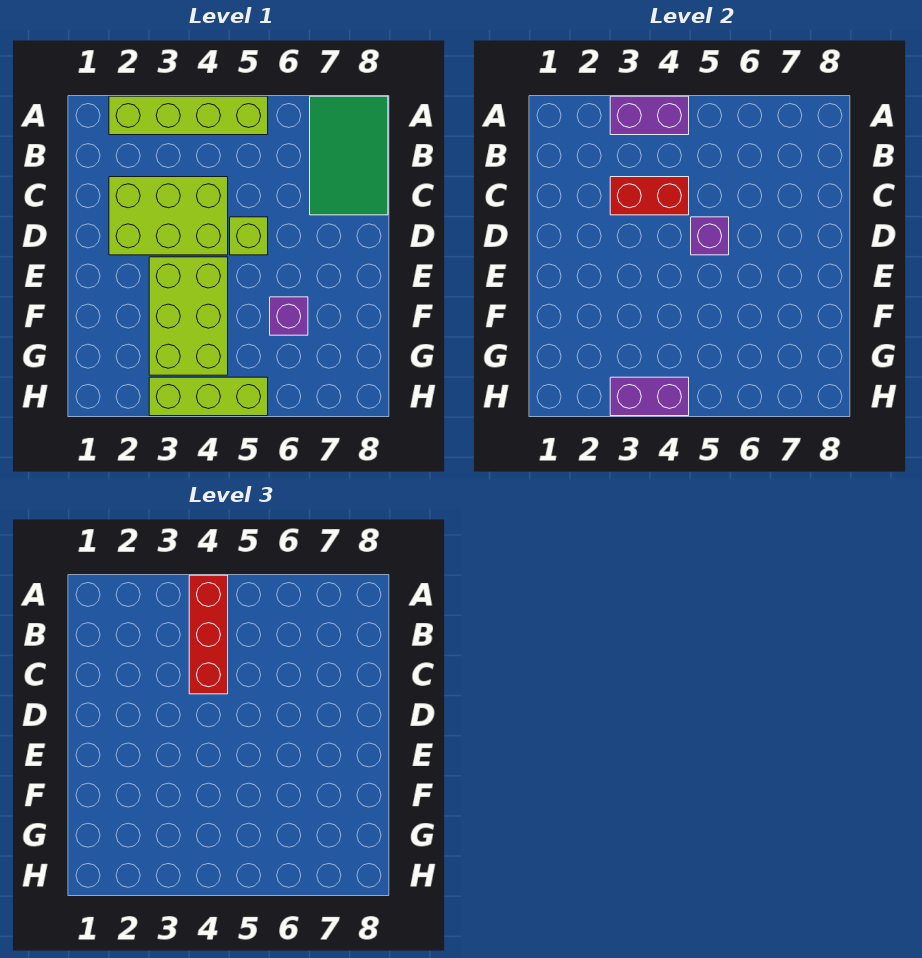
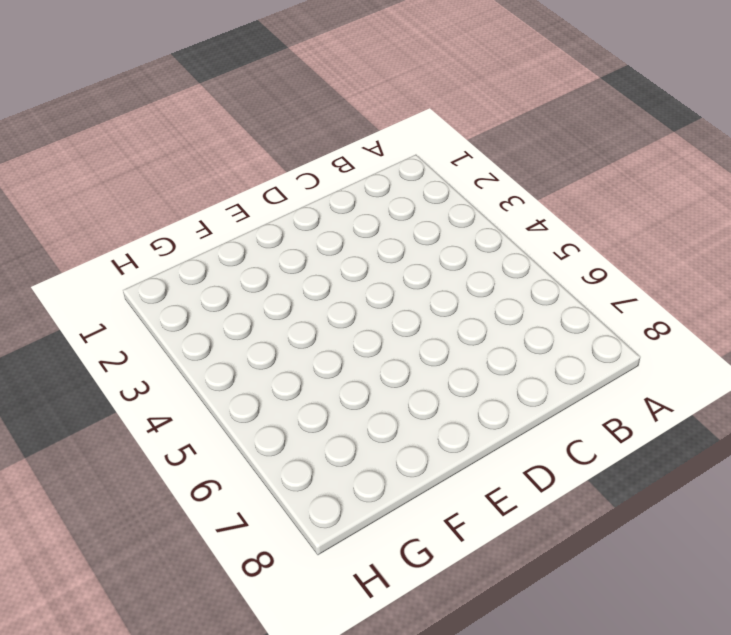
none -> lime brick A2:A5 level 1
none -> green tile A7:C8 level 1
none -> lime brick C2:D4 level 1

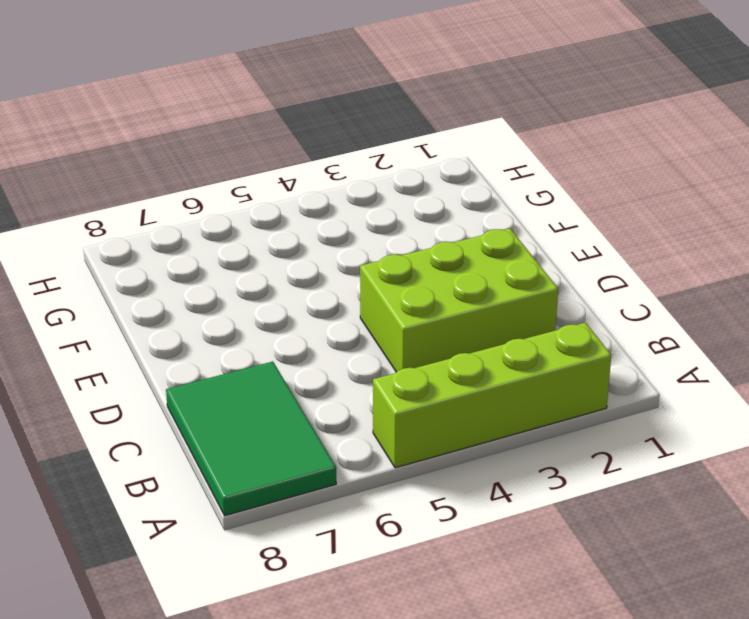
none -> lime brick D5 level 1
none -> lime brick E3:G4 level 1
none -> purple brick F6 level 1

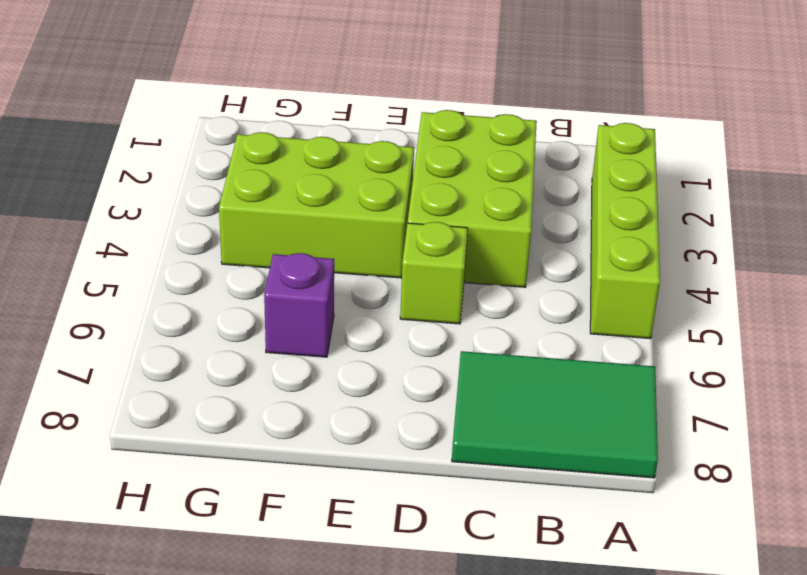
none -> lime brick H3:H5 level 1
none -> purple brick A3:A4 level 2
none -> red brick C3:C4 level 2

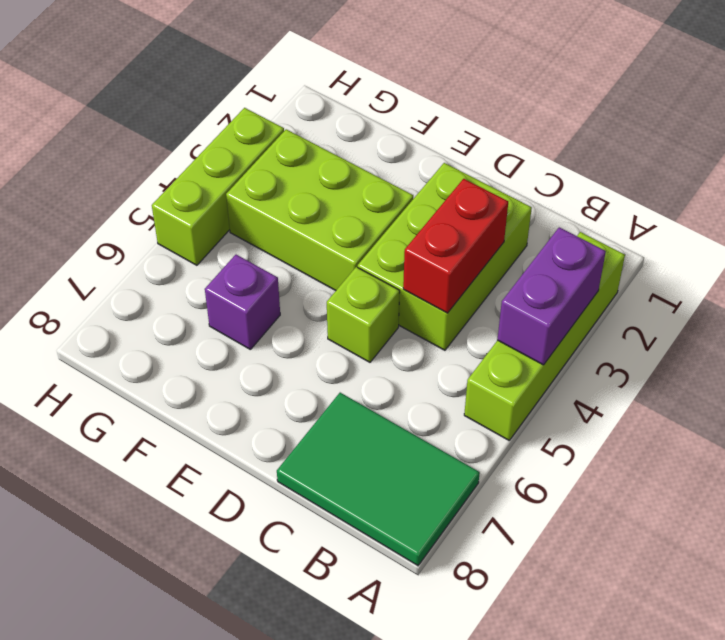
none -> purple brick D5 level 2
none -> purple brick H3:H4 level 2
none -> red brick A4:C4 level 3

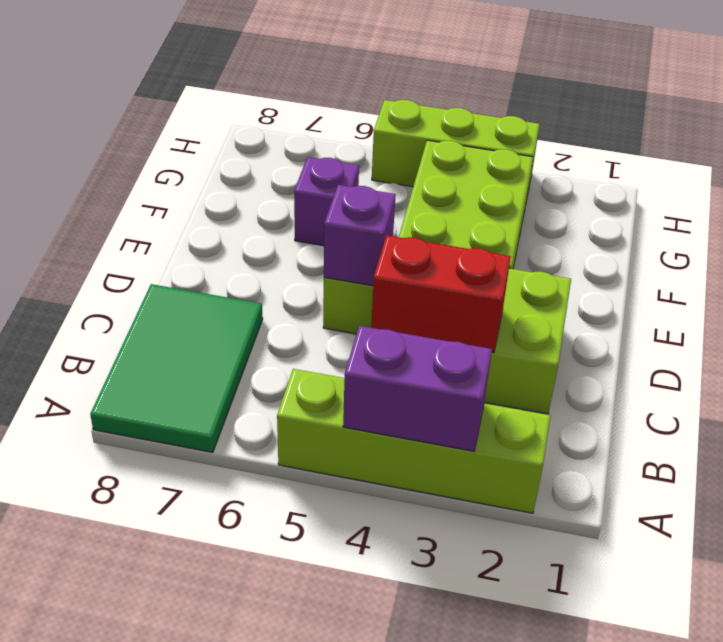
none -> purple brick H3:H4 level 2
none -> red brick A4:C4 level 3

